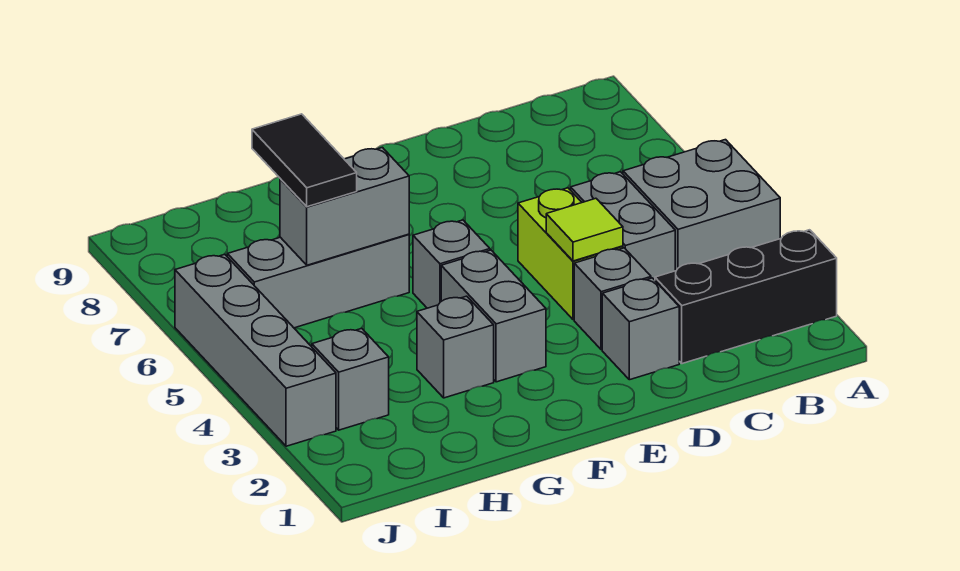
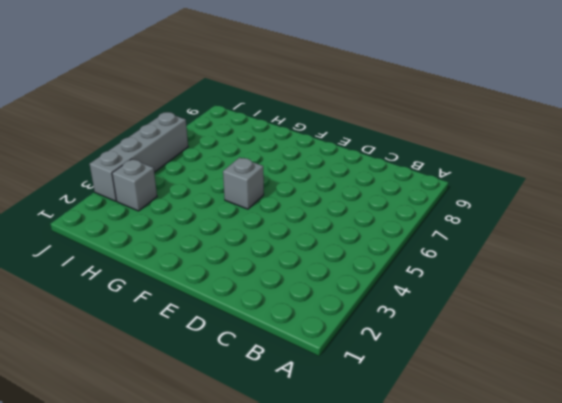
none -> black brick A2:C2 level 1
none -> grey brick A4:B5 level 1
none -> grey brick C4:C5 level 1

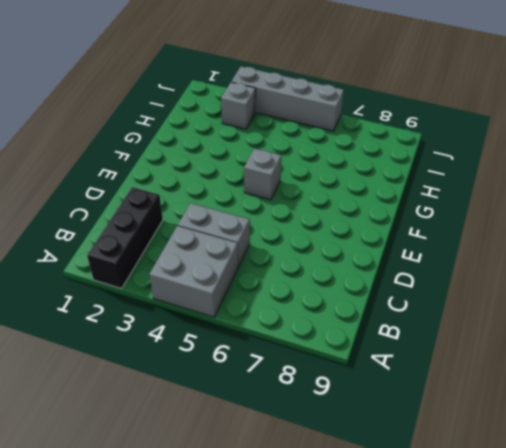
none -> grey brick D2 level 1
none -> grey brick D3 level 1
none -> lime brick D4:D5 level 1

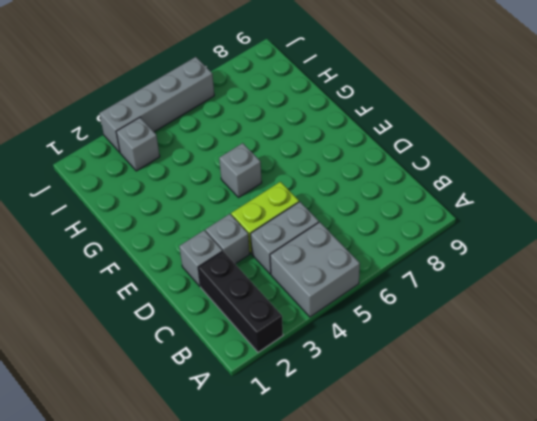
none -> grey brick F3:F4 level 1
none -> grey brick G3 level 1
none -> grey brick G6:I6 level 1

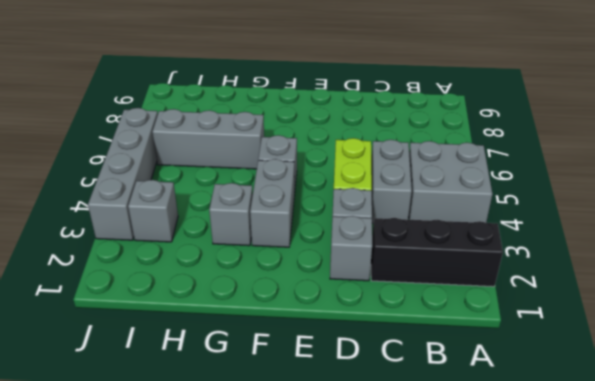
none -> lime tile D4 level 2
none -> grey brick G6:H6 level 2
none -> black tile H6:H7 level 3

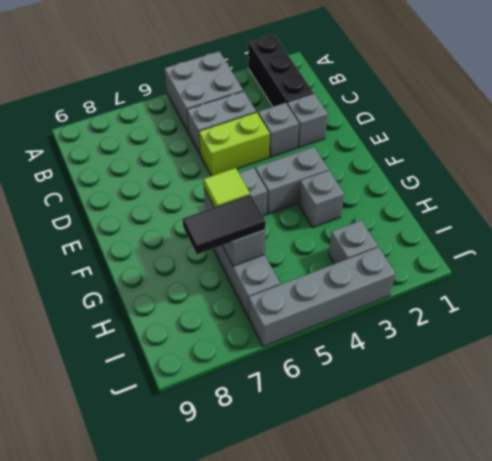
lime tile G6 level 3 -> lime tile D4 level 2

